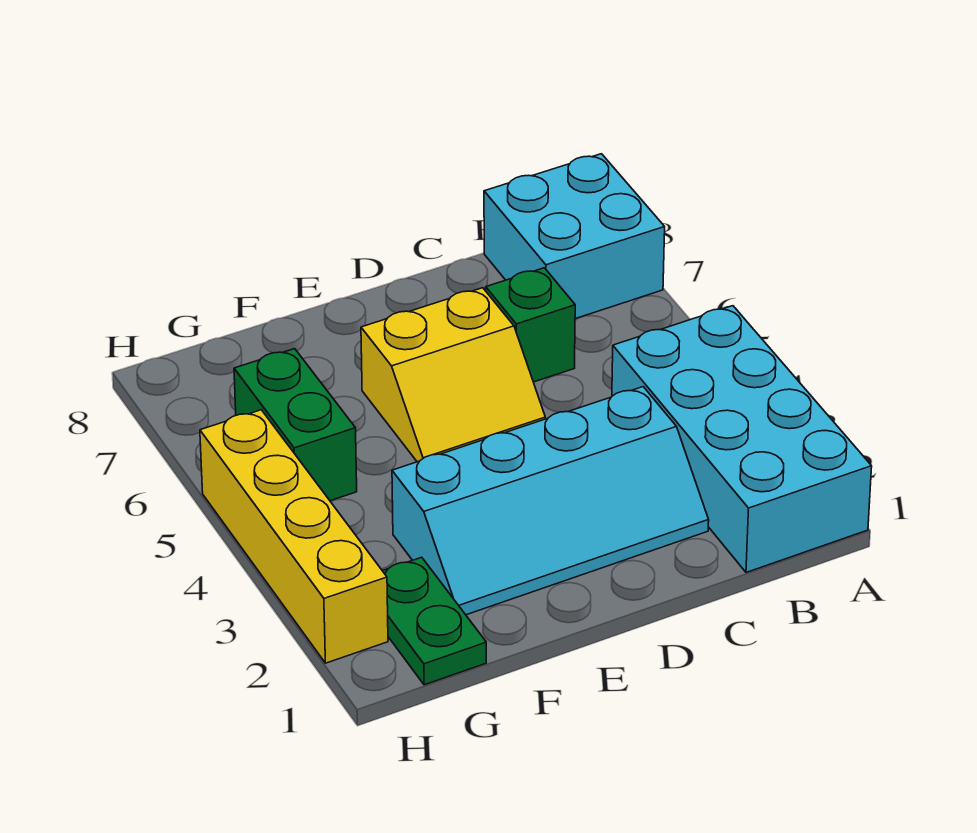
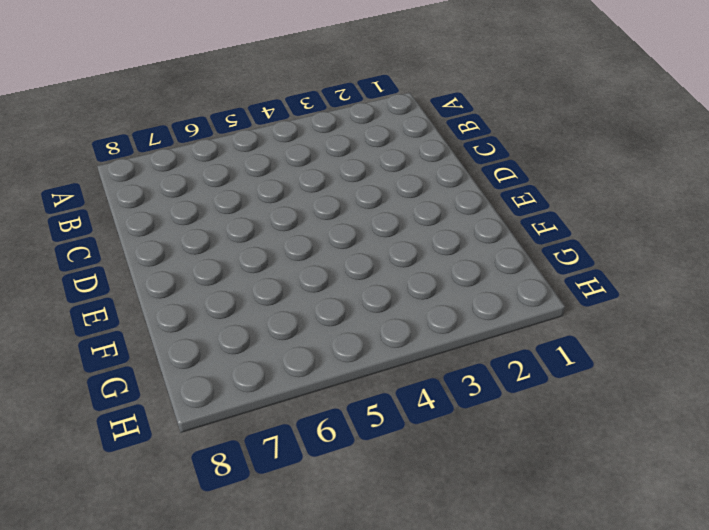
none -> cyan brick A1:B4 level 1
none -> cyan brick A7:B8 level 1

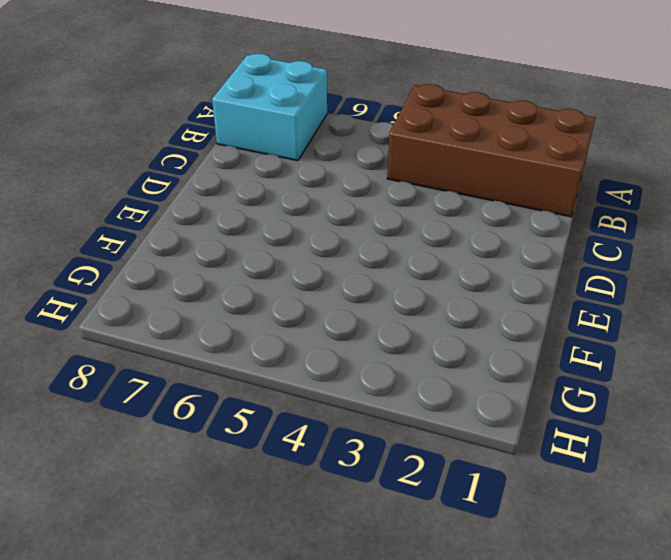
brown brick A1:B4 level 1 -> cyan brick A1:B4 level 1
none -> cyan slope C2:F3 level 1 top 3
none -> green brick C6 level 1

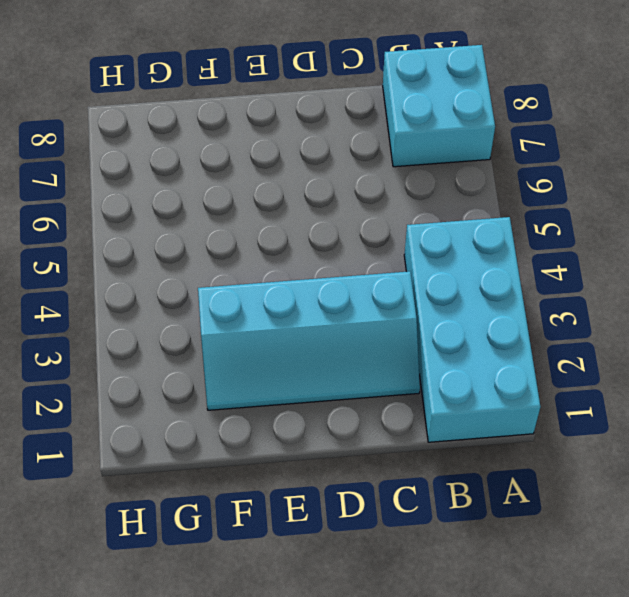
none -> green brick C6 level 1
none -> yellow slope D5:E6 level 1 top 6

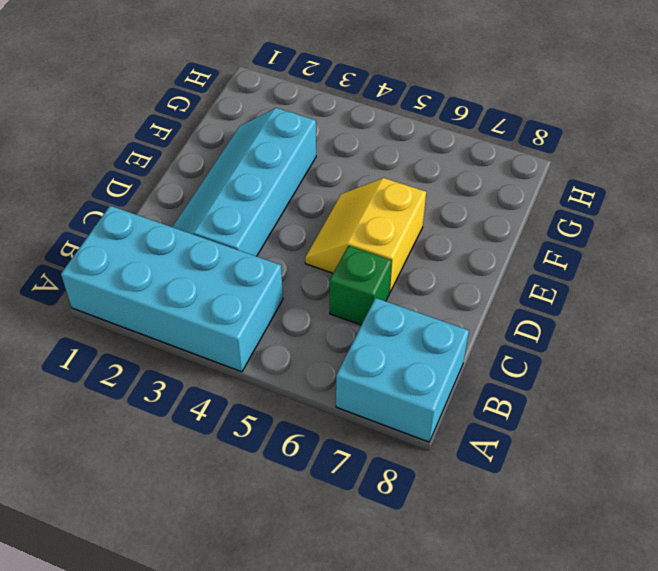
none -> green plate G1:G2 level 1
none -> green brick G5:G6 level 1

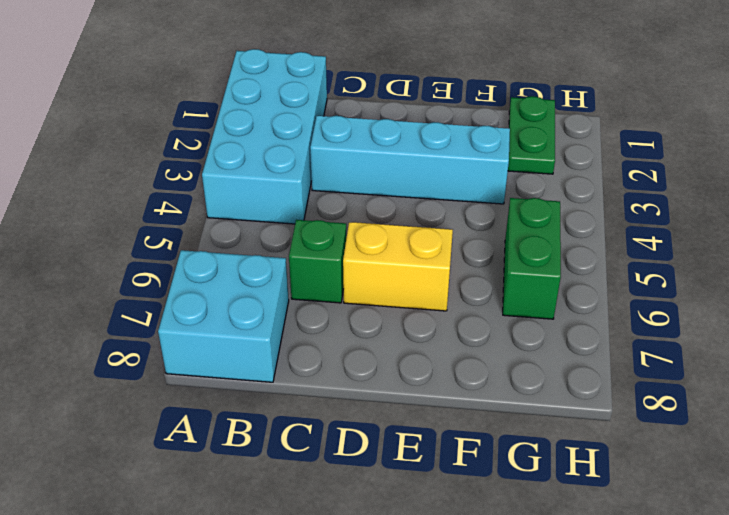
none -> yellow brick H2:H5 level 1

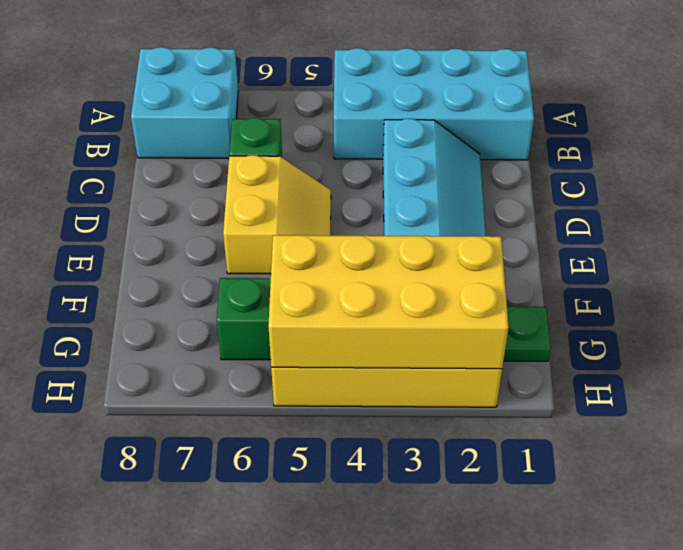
yellow brick G2:H5 level 2 -> none

